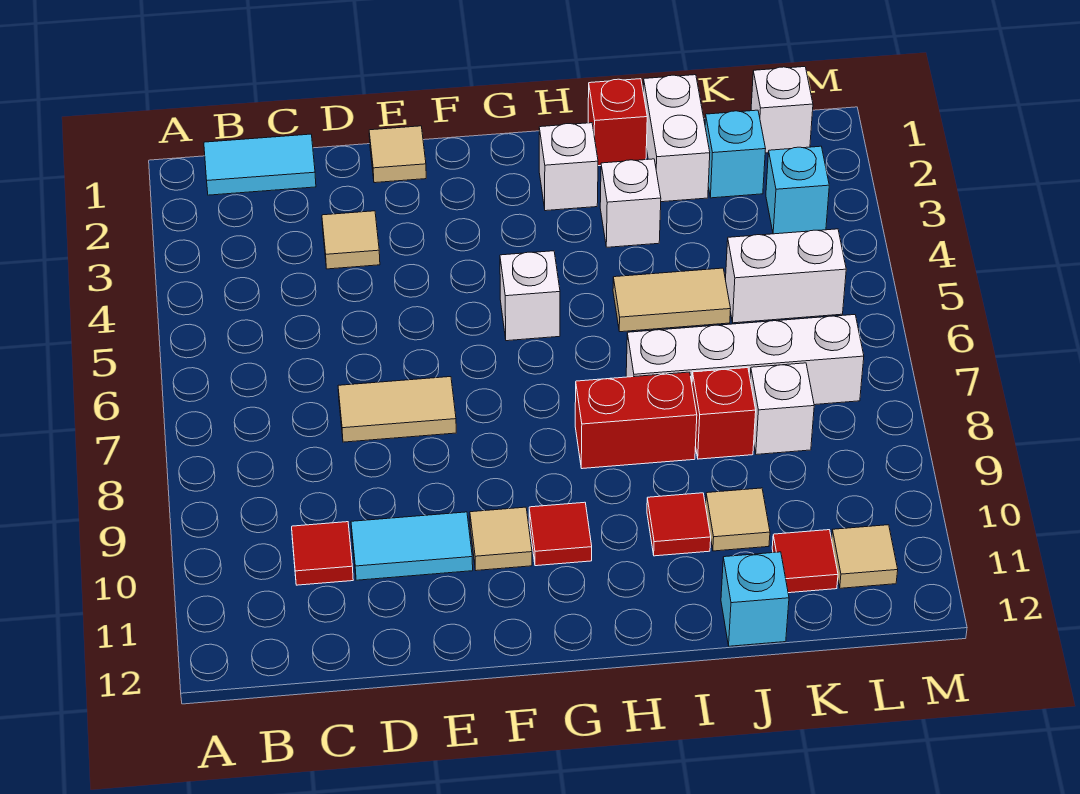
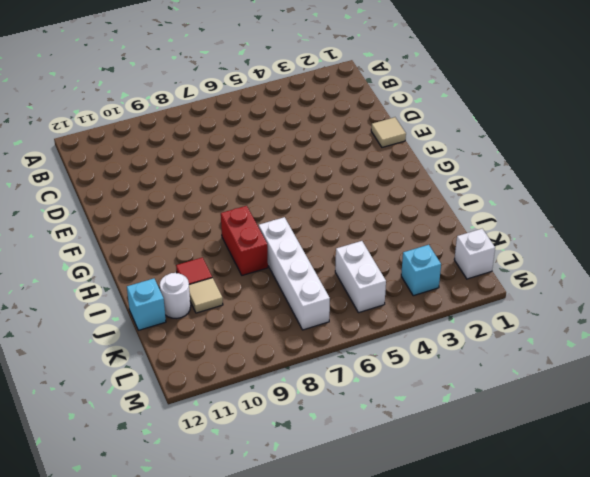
white round brick J11 level 1 -> none
none -> cyan tile B1:C1 level 1
none -> red tile C10 level 1
none -> tan tile D3 level 1

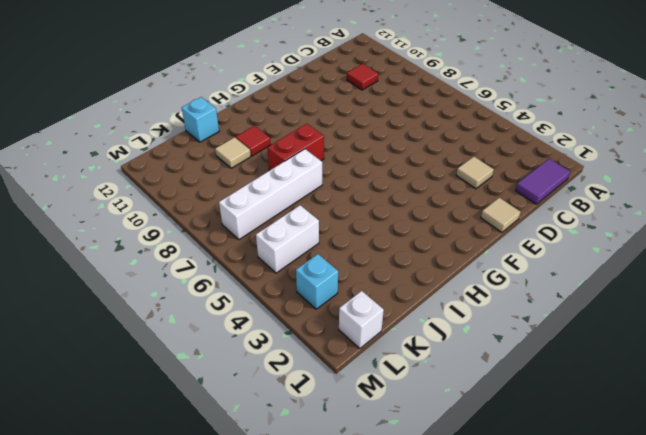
purple tile B1:C1 level 1 -> cyan tile B1:C1 level 1
none -> tan tile D7:E7 level 1
none -> cyan tile D10:E10 level 1
none -> tan tile F10 level 1

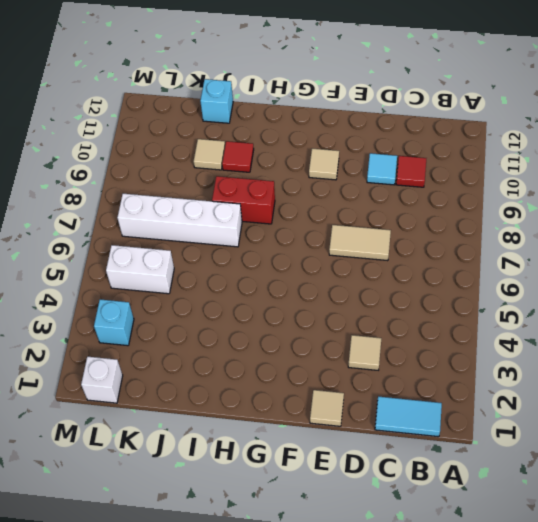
cyan tile D10 level 1 -> cyan tile D10:E10 level 1
none -> white brick G5 level 1
none -> red tile G10 level 1
none -> white brick H2 level 1

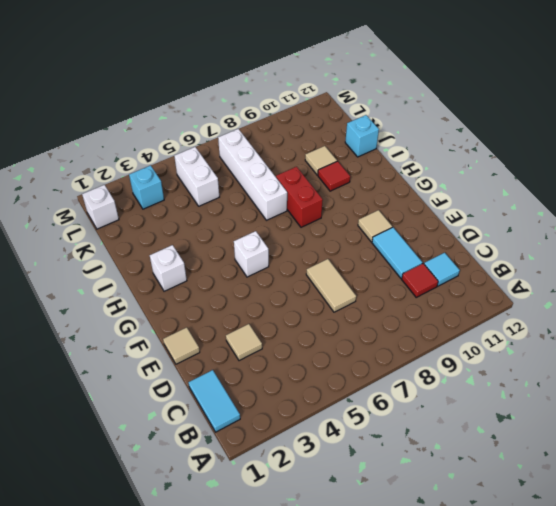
cyan tile C11 level 1 -> none
none -> red tile G10 level 1
none -> red brick I1 level 1
none -> white brick I3 level 1

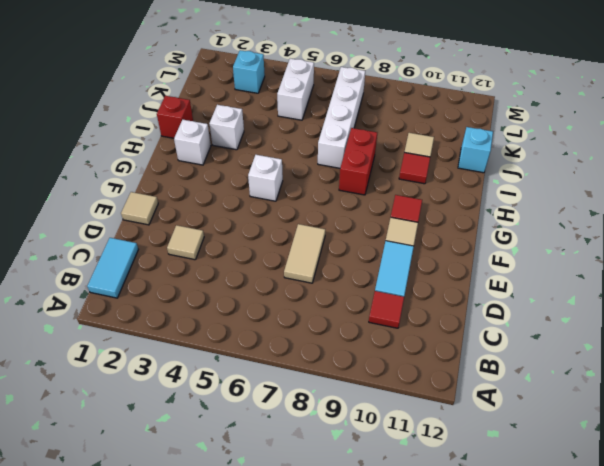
none -> tan tile I5:J5 level 1
none -> white brick J1:J2 level 1
none -> red brick J8 level 1

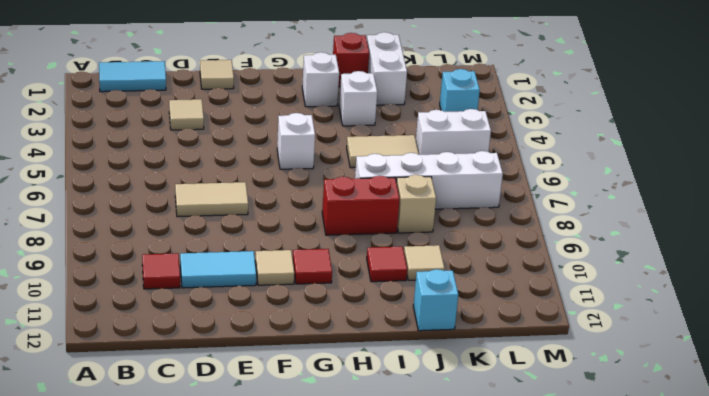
tan brick J8 level 1 -> red brick J8 level 1
none -> cyan brick K2 level 1
none -> white brick K8 level 1
none -> red tile K11 level 1

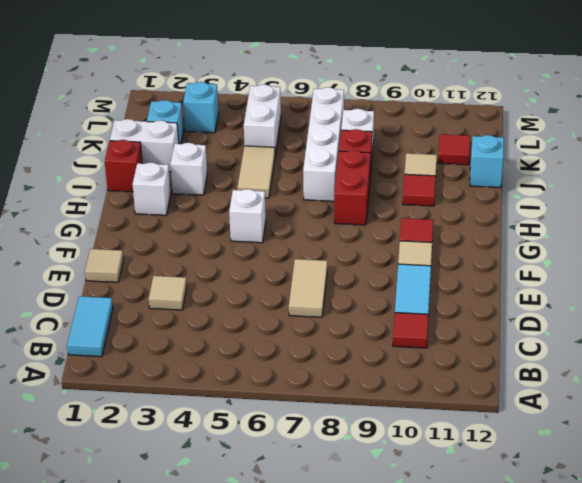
none -> white brick L1 level 1
none -> tan tile L11 level 1

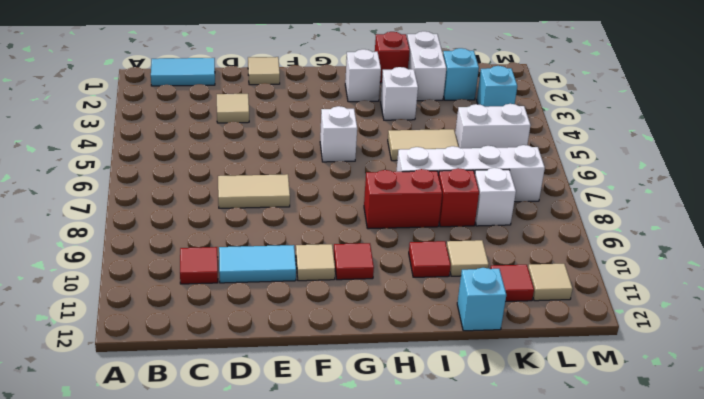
none -> white brick L1 level 1

